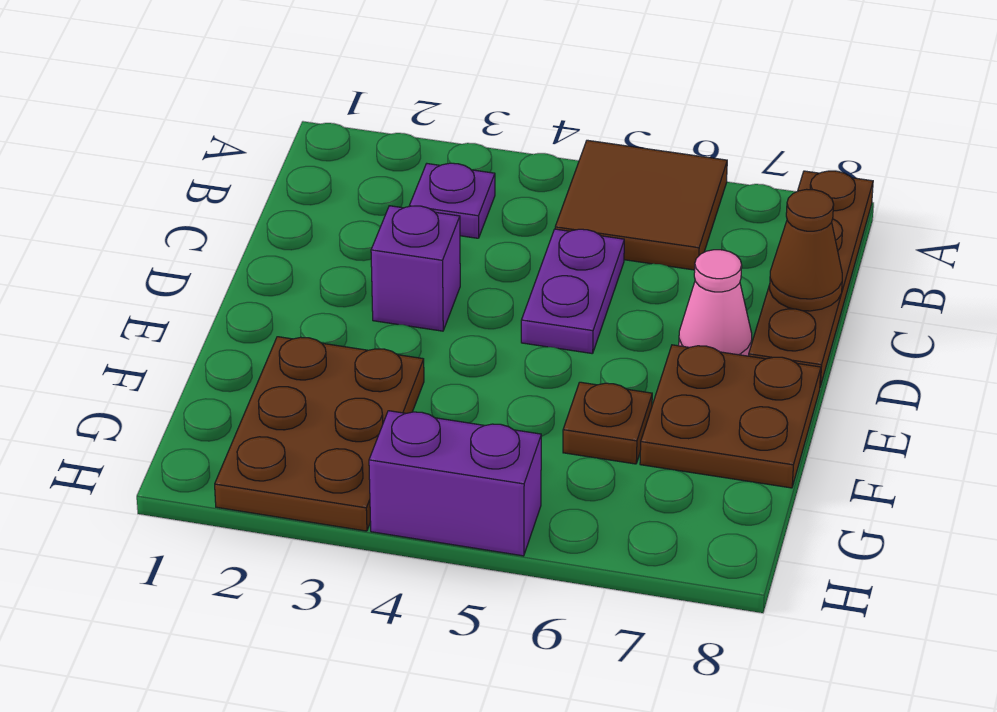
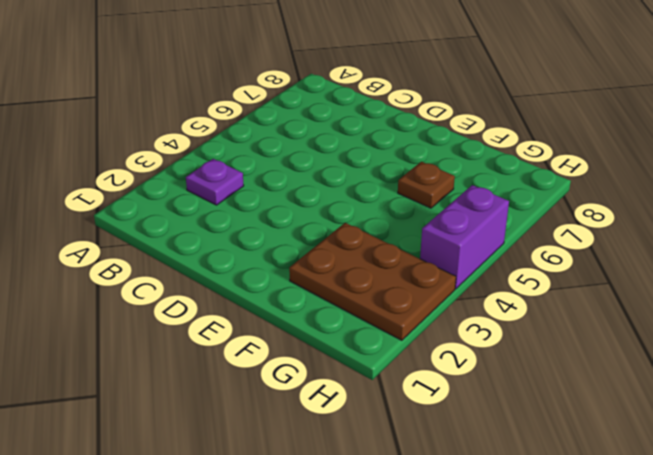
none -> brown tile A5:B6 level 1
none -> brown plate A8:D8 level 1

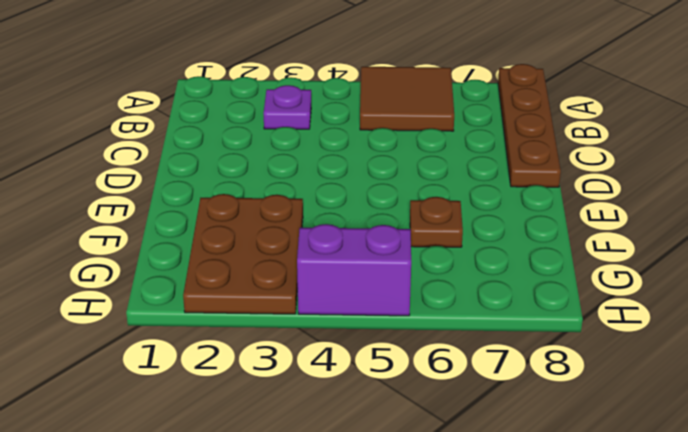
none -> purple plate C5:D5 level 1
none -> purple brick D3 level 1

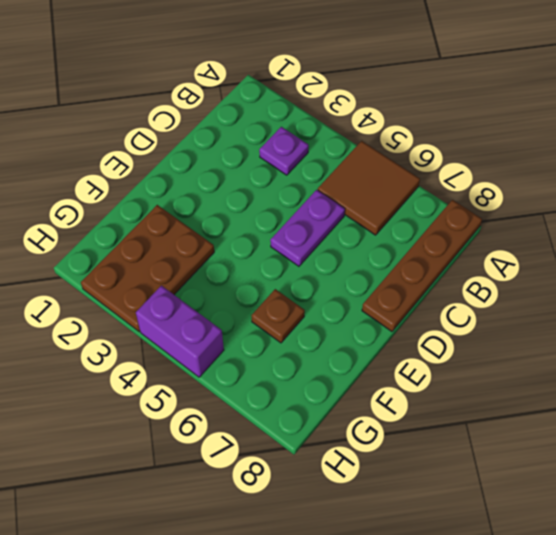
none -> purple brick D3 level 1
none -> pink cone D7 level 1

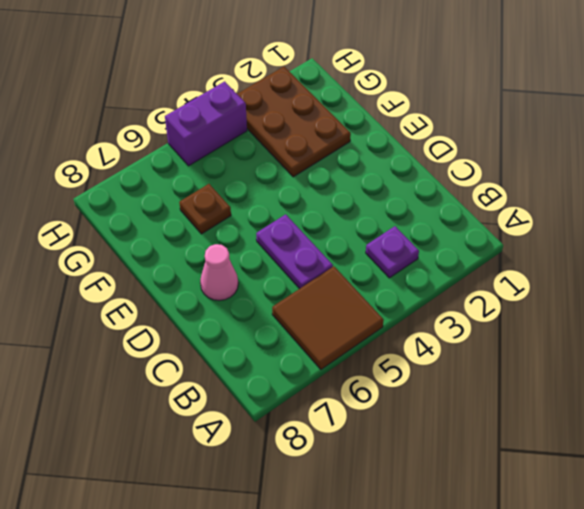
none -> brown plate A8:D8 level 1
none -> purple brick D3 level 1

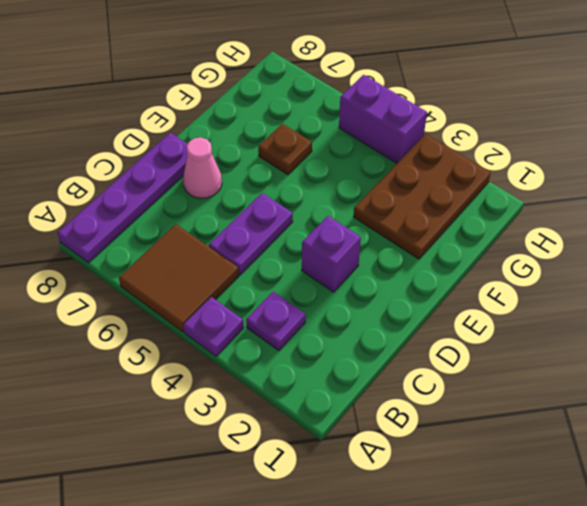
purple plate A4 level 1 -> none
purple plate A8:D8 level 1 -> brown plate A8:D8 level 1
none -> brown plate E7:F8 level 1
none -> brown cone C8 level 2

